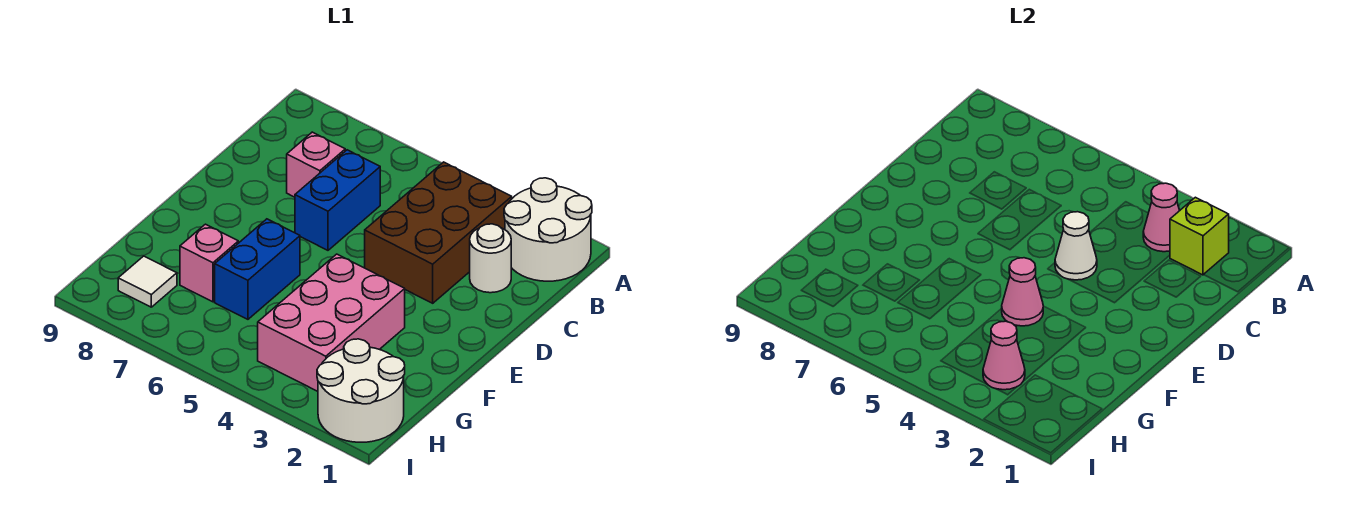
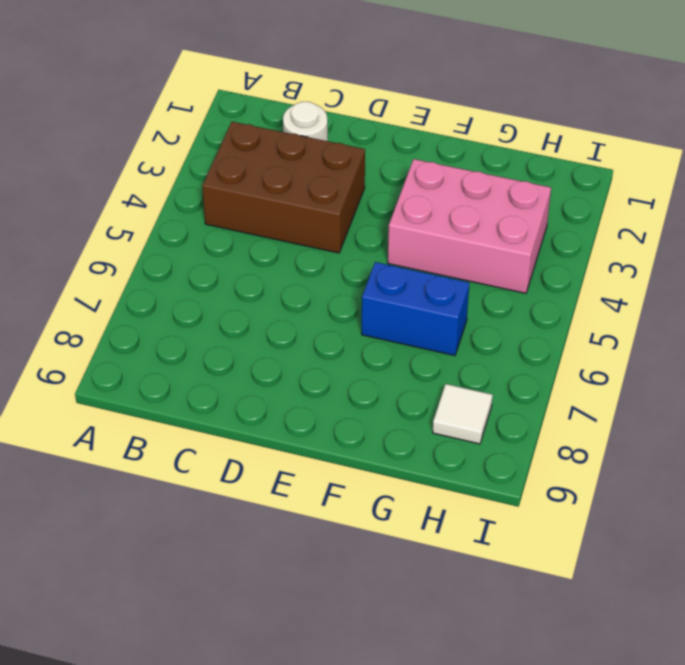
none -> white round brick A1:B2 level 1
none -> blue brick C6:D6 level 1
none -> pink brick C7 level 1

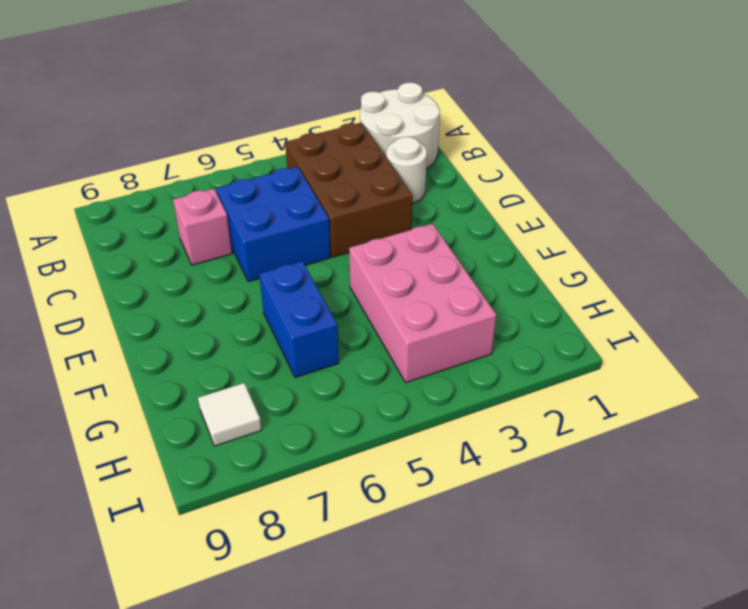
blue brick C5:D6 level 1 -> blue brick C6:D6 level 1
none -> pink brick G7 level 1
none -> white round brick H1:I2 level 1
none -> lime brick B2 level 2

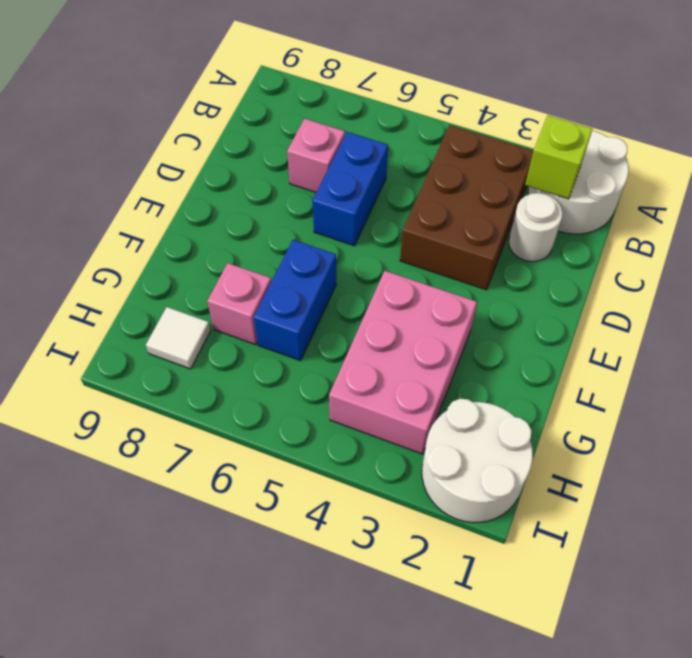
none -> pink cone B3 level 2
none -> white cone D4 level 2
none -> pink cone F4 level 2

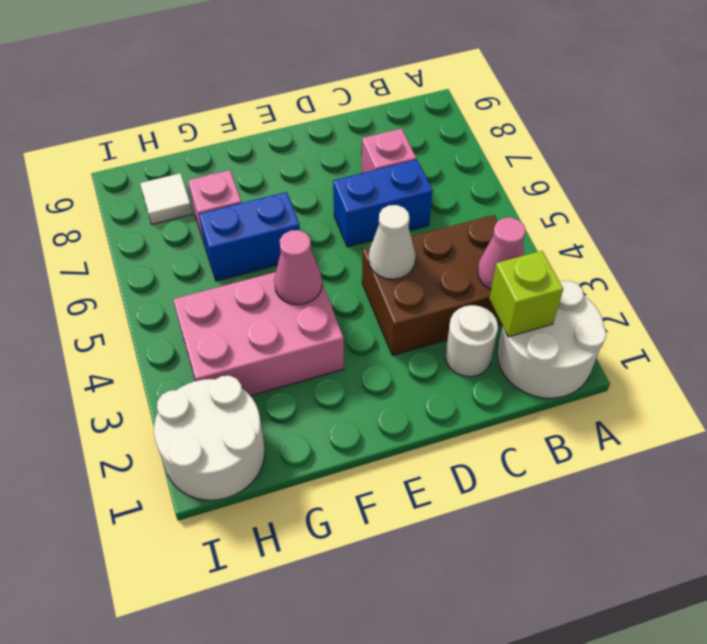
none -> pink cone H3 level 2

